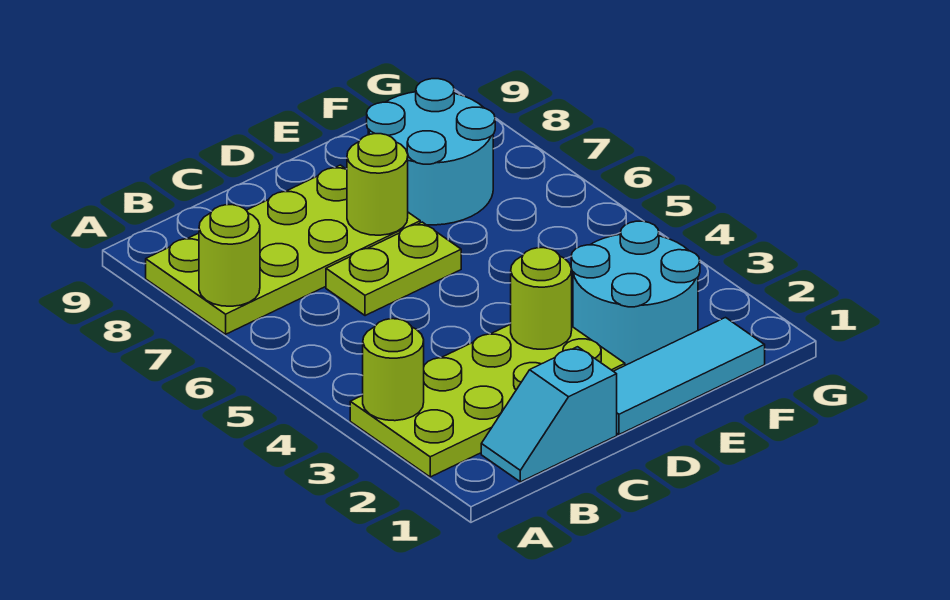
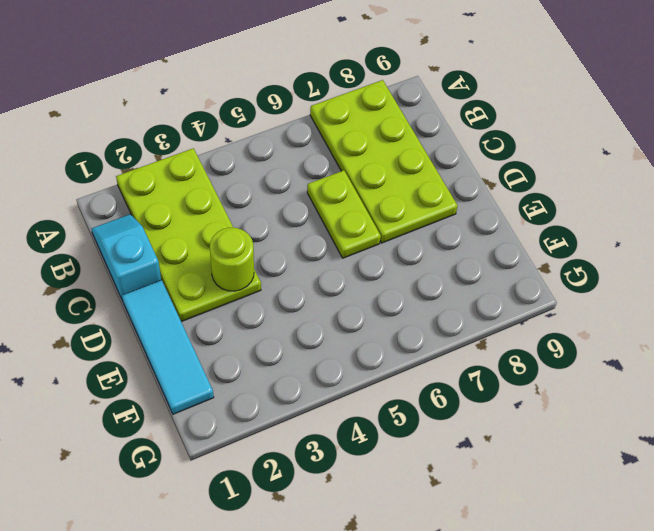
none -> cyan round brick E2:F3 level 1
none -> cyan round brick E7:F8 level 1

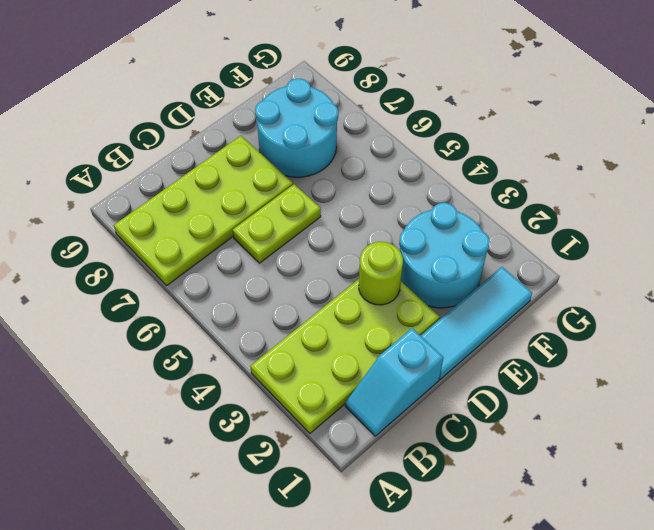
none -> lime round brick A3 level 2
none -> lime round brick A7 level 2

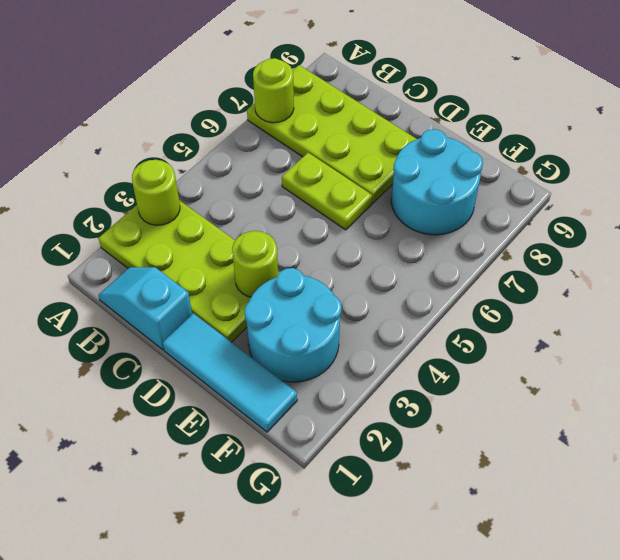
none -> lime round brick D7 level 2

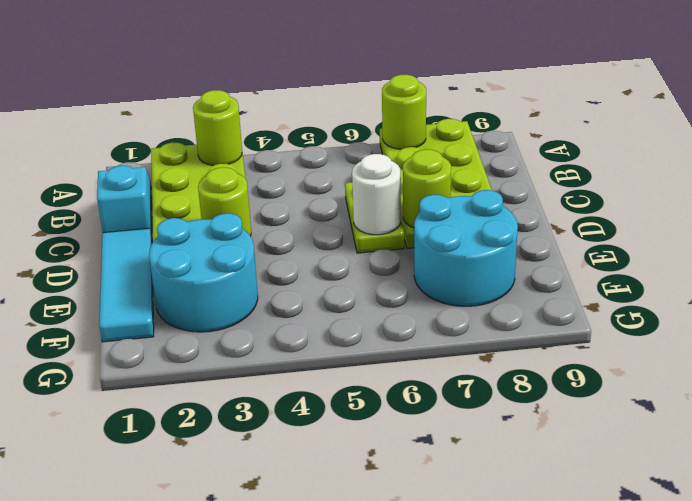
white round brick D6 level 2 -> none

